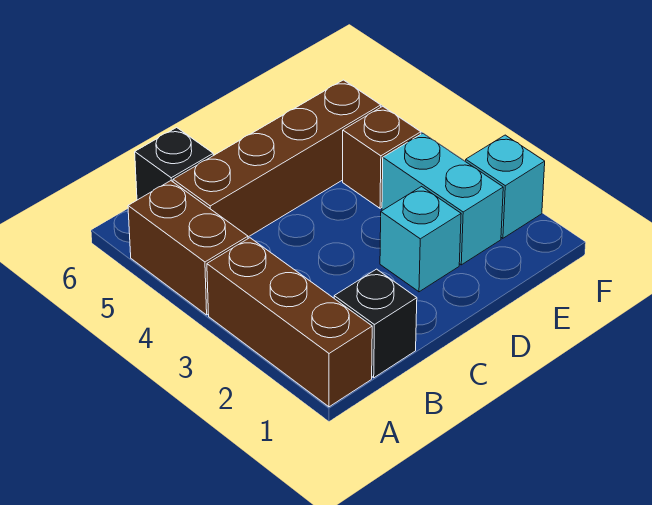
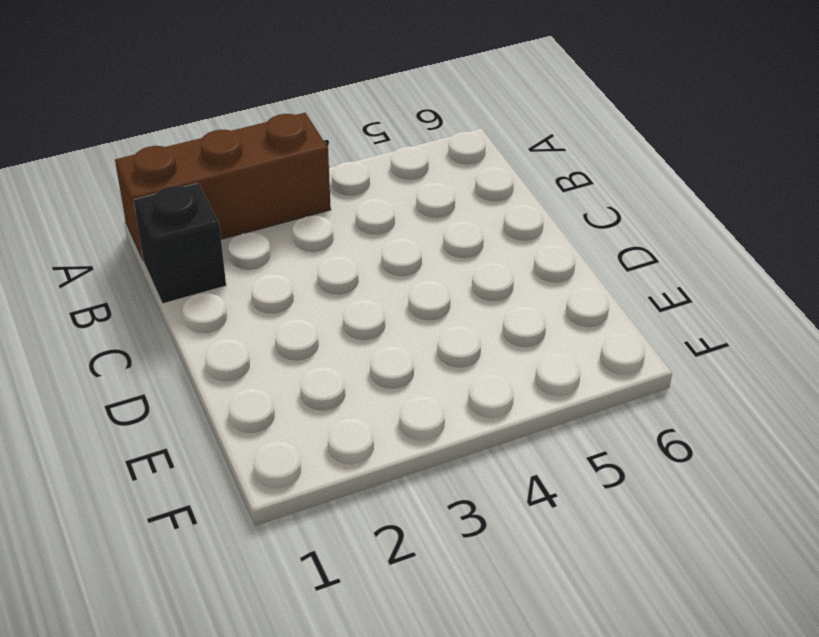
none -> brown brick A4:A5 level 1
none -> brown brick B5:E5 level 1

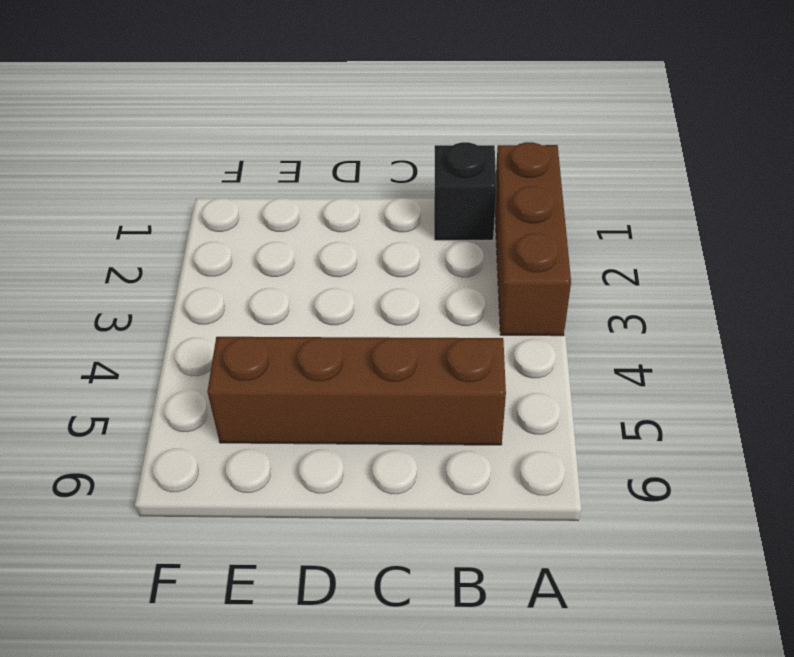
none -> brown brick A4:A5 level 1
none -> black brick B6 level 1

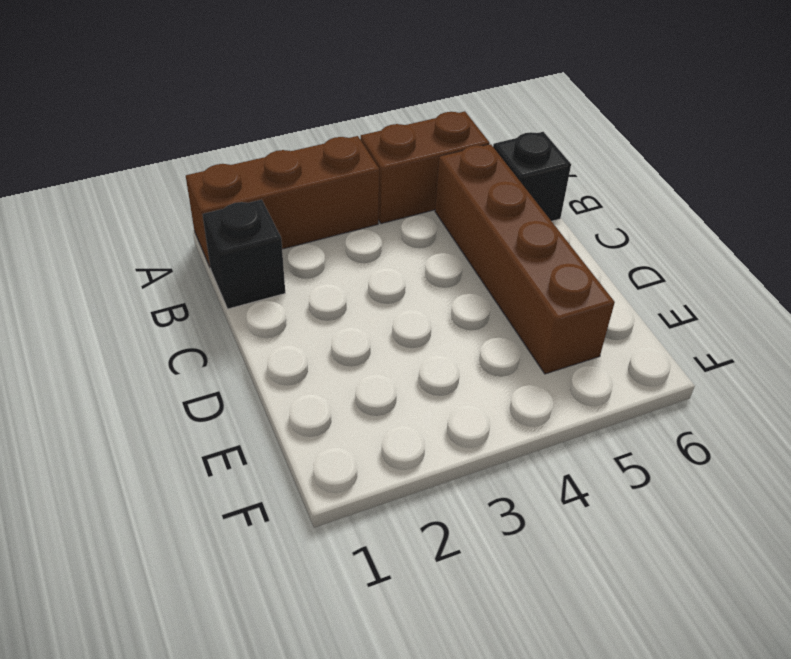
none -> cyan brick D2 level 1
none -> cyan brick E2:E3 level 1

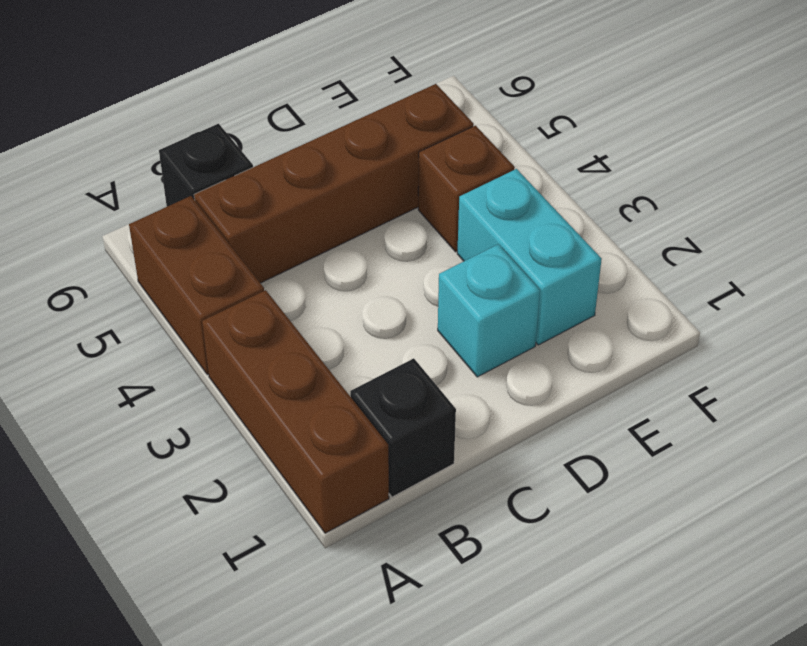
none -> cyan brick F2 level 1

